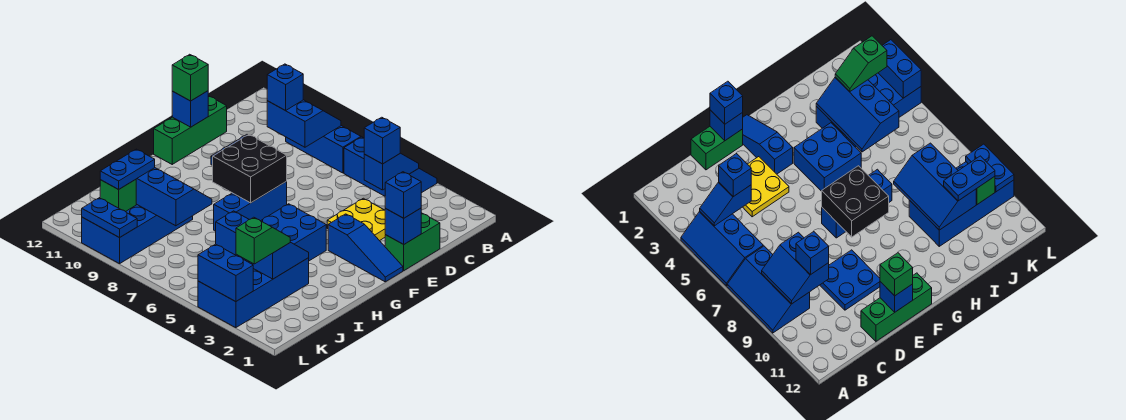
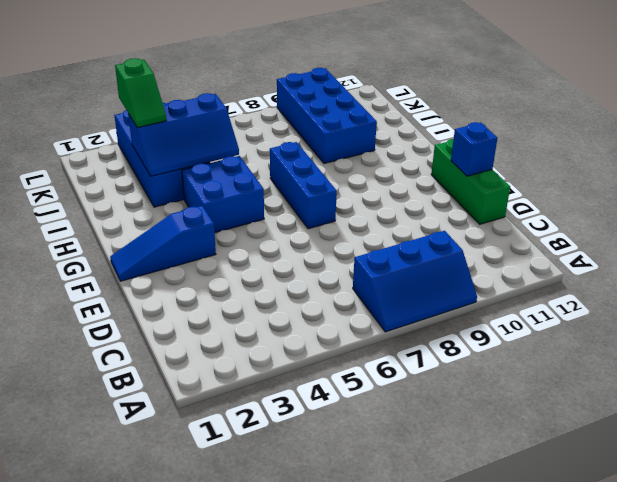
none -> blue slope A4:B6 level 1 top B
none -> green brick D1:E1 level 1
none -> yellow plate D3:E4 level 1

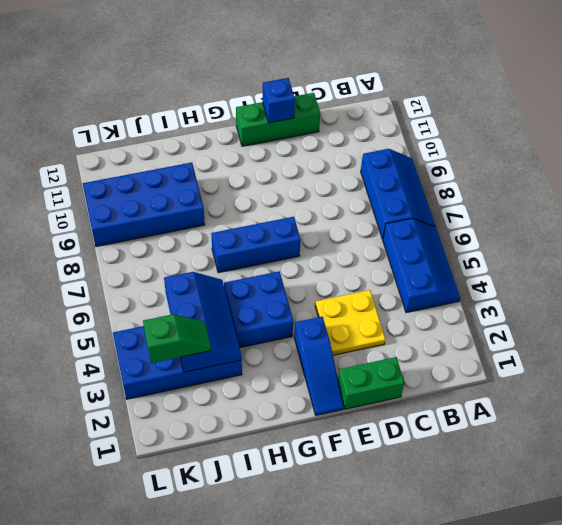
none -> blue plate D9:E10 level 1
none -> blue slope B4:C4 level 2 top C
none -> blue slope B8:C9 level 2 top C

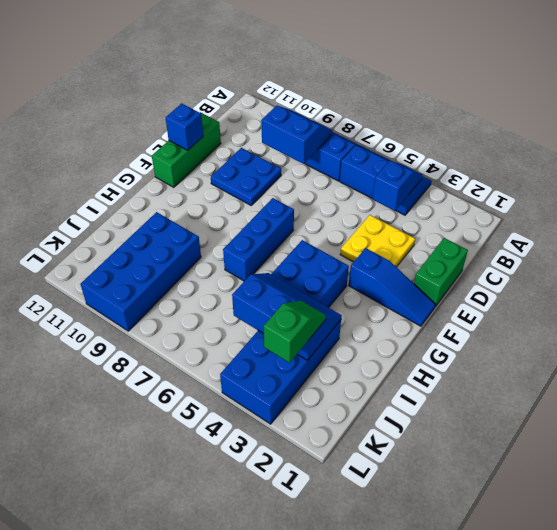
none -> blue brick E1 level 2
none -> black brick F7:G8 level 2
none -> blue slope I8:J10 level 2 top J

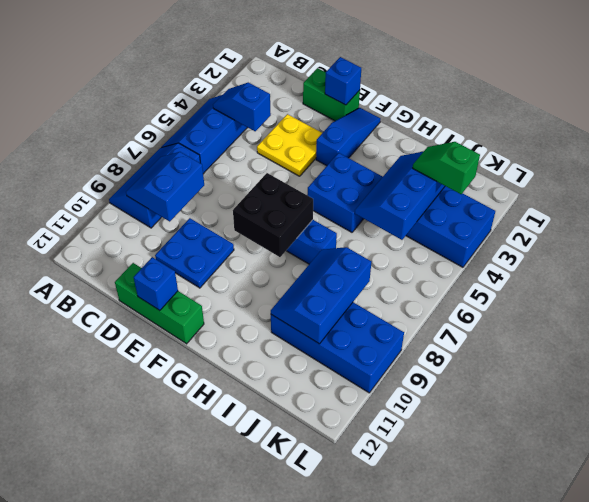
none -> green brick K10 level 2
none -> blue brick L3:L4 level 2
none -> blue plate L9:L10 level 2

